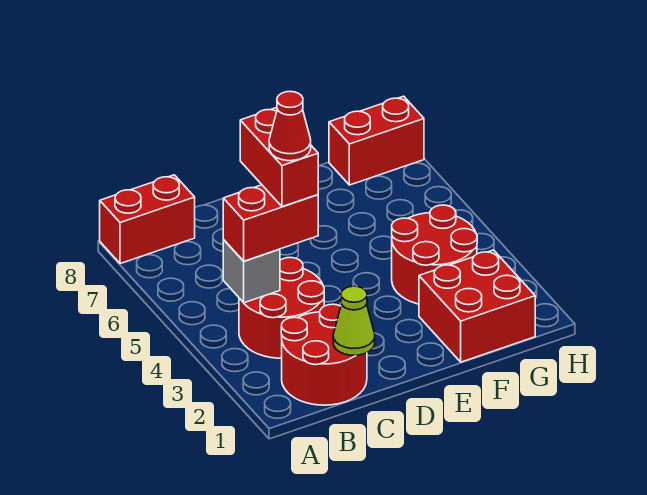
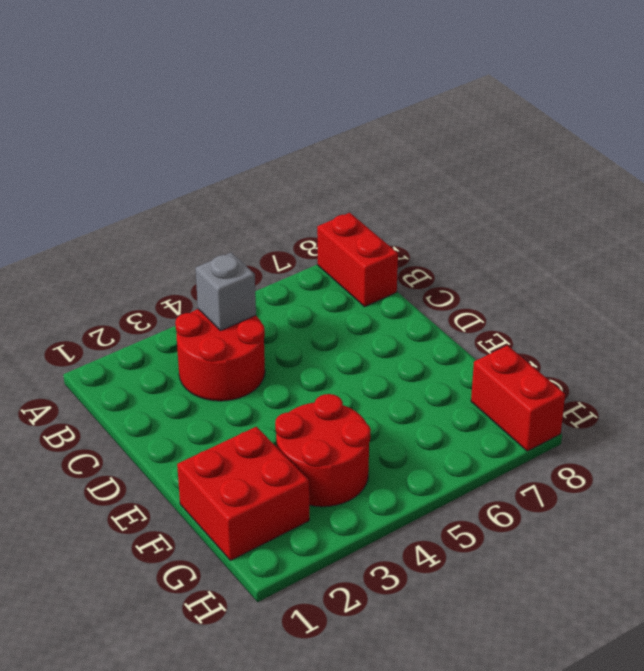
none -> red round brick B1:C2 level 1
none -> lime cone C1 level 2

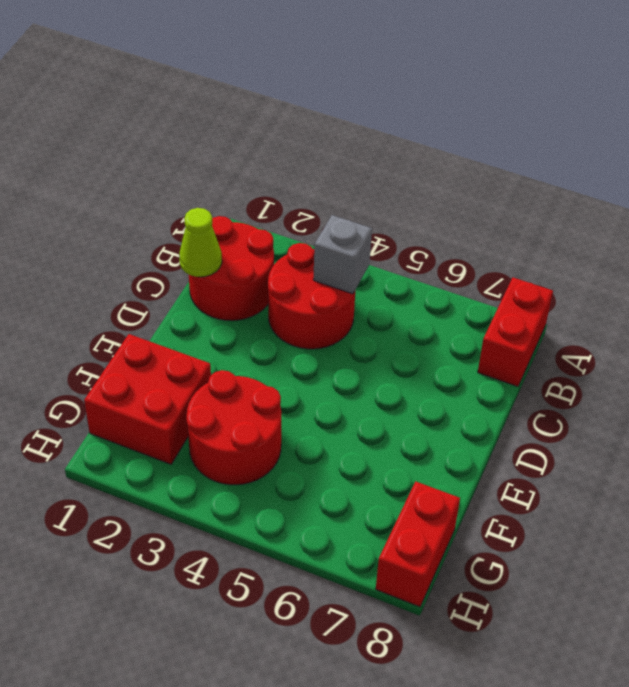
none -> red brick B4:C4 level 3
none -> red brick C4:C5 level 4

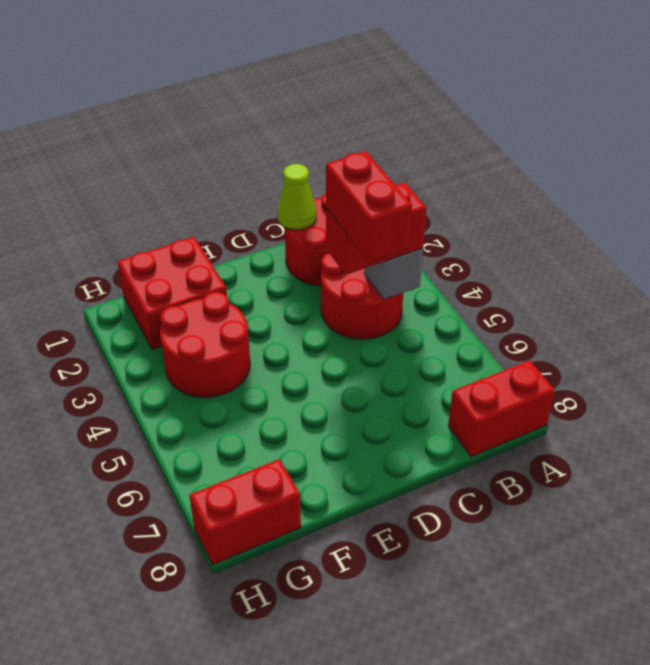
none -> red cone C4 level 5

